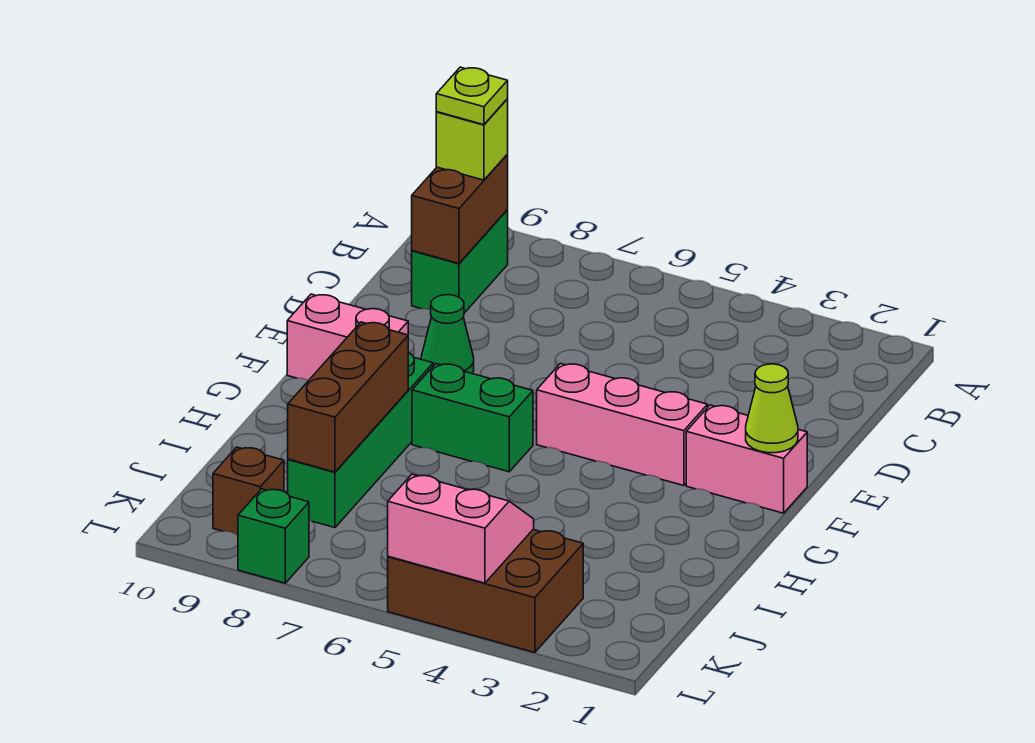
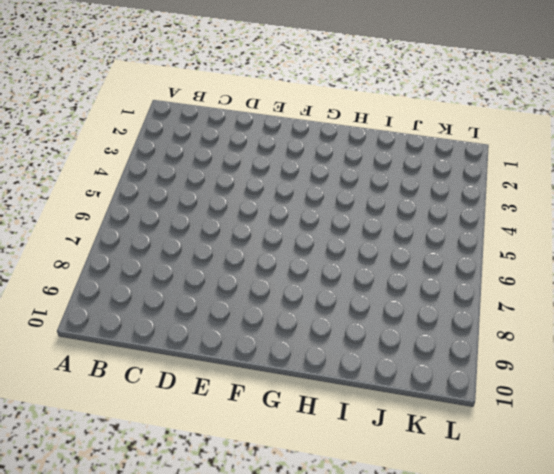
none -> green brick B9:C9 level 1
none -> green cone E8 level 1
none -> pink brick F1:F2 level 1

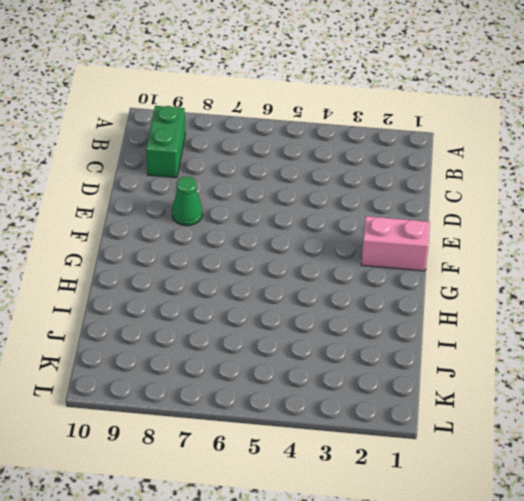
none -> pink brick F3:F5 level 1
none -> pink brick F9:F10 level 1
none -> green brick G6:G7 level 1

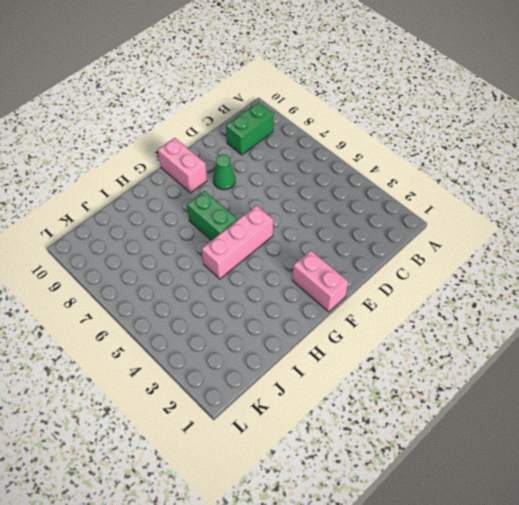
pink brick F5:H5 level 1 -> pink brick F3:F5 level 1
none -> green brick G8:J8 level 1
none -> brown brick K3:L5 level 1
none -> brown brick K9 level 1

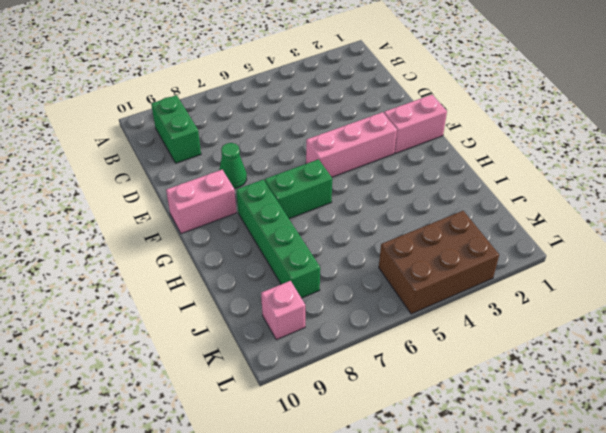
pink brick K9 level 1 -> brown brick K9 level 1
none -> green brick L8 level 1
none -> brown brick B9:C9 level 2
none -> lime cone F1 level 2

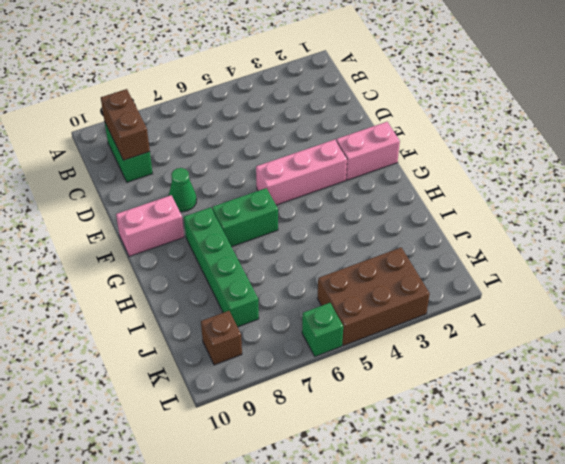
green brick L6 level 1 -> green brick L8 level 1
none -> lime cone F1 level 2
none -> brown brick H8:J8 level 2
none -> pink slope K4:L5 level 2 top L

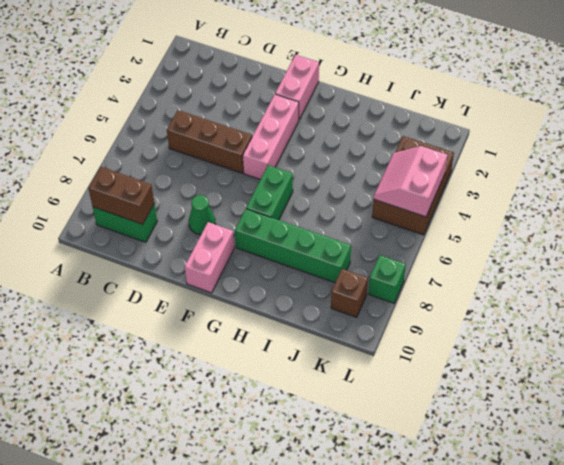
brown brick C5:E5 level 1 -> brown brick H8:J8 level 2
none -> lime cone F1 level 2
none -> lime brick B9 level 3
none -> lime plate B9 level 4

